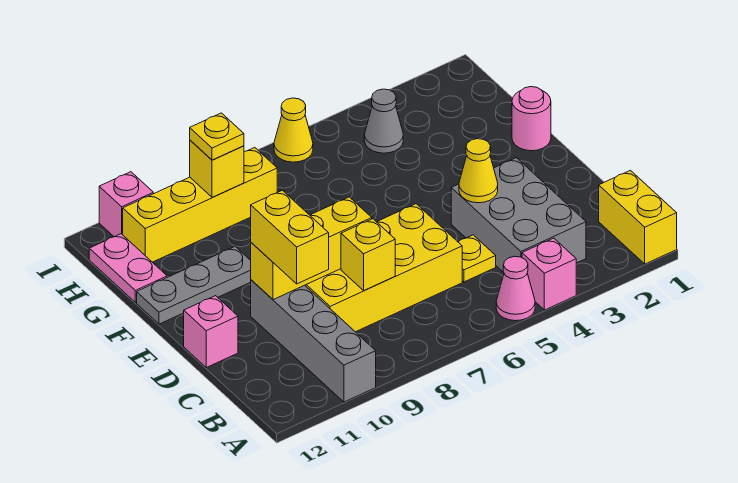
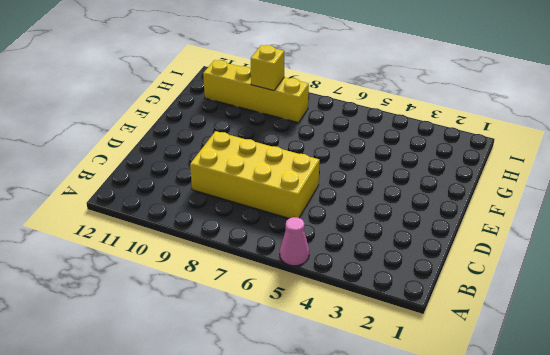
none -> yellow brick A1:B1 level 1
none -> pink brick A4 level 1
none -> grey brick A10:D10 level 1

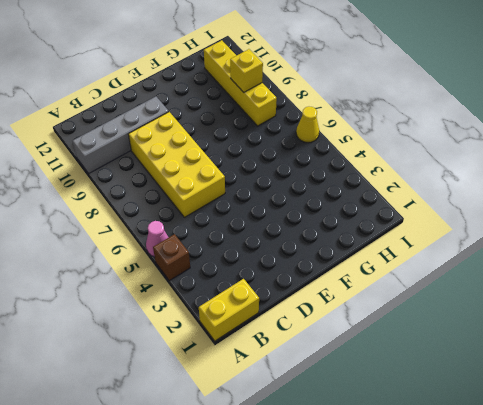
brown brick A4 level 1 -> pink brick A4 level 1
none -> grey brick B3:D4 level 1
none -> yellow plate C5 level 1
none -> pink brick D12 level 1

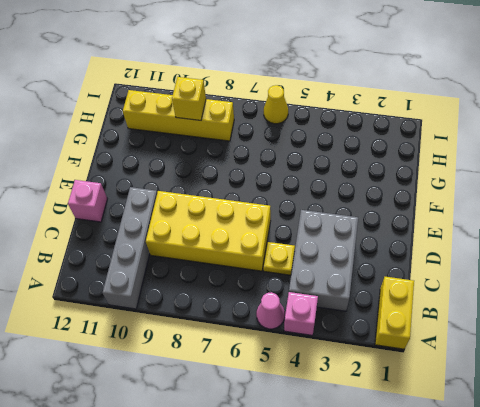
none -> pink round brick F1 level 1
none -> grey plate F10:F12 level 1
none -> pink plate G12:H12 level 1

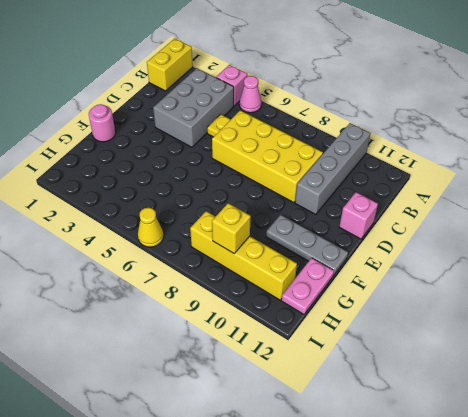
none -> grey cone H4 level 1
none -> pink brick I11 level 1
none -> yellow brick C8 level 2

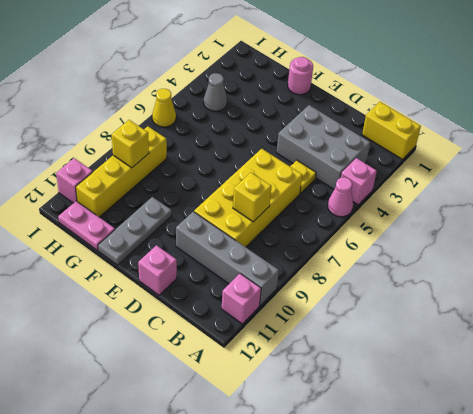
pink brick A11 level 1 -> none
none -> yellow cone D4 level 2
none -> yellow brick D8:D10 level 2
none -> yellow brick C10:D10 level 3

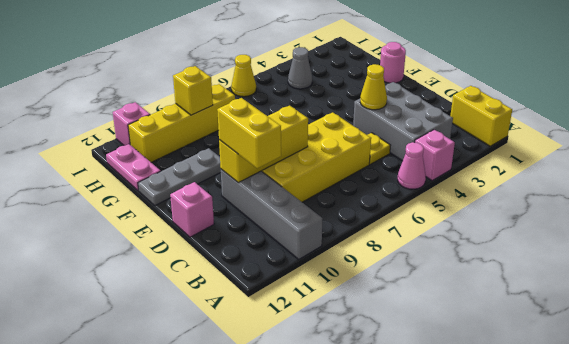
none -> yellow brick C8 level 2
none -> yellow plate H9 level 3

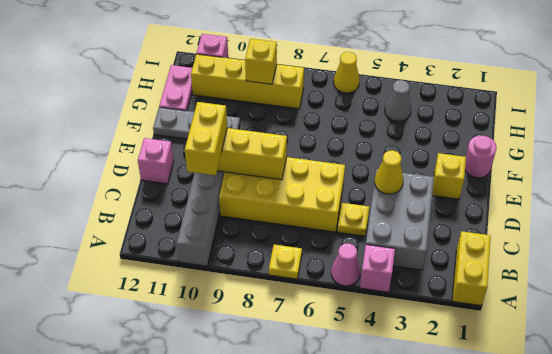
yellow plate A7 level 1 -> yellow plate H9 level 3
yellow brick E2 level 1 -> yellow brick C8 level 2

